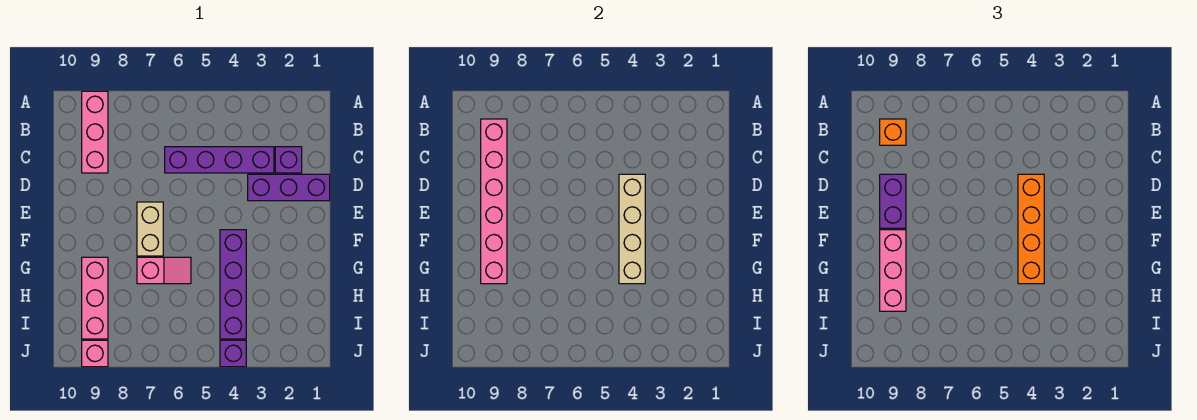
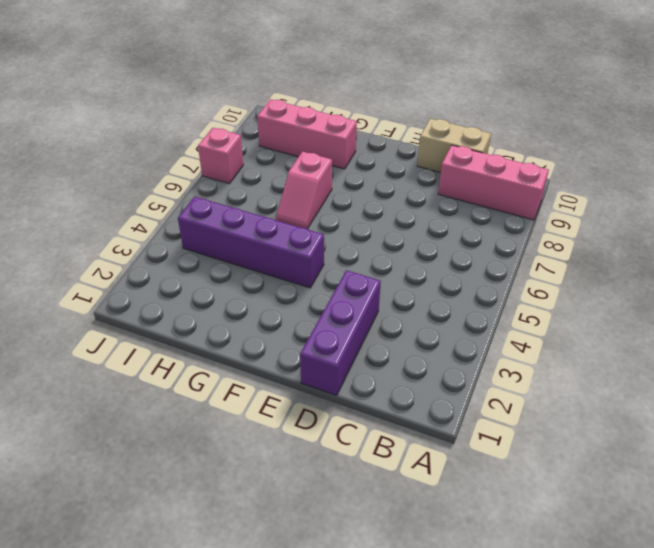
tan brick C10:D10 level 1 -> tan brick E7:F7 level 1
pink brick J7 level 1 -> pink brick J9 level 1
none -> purple brick C2 level 1
none -> purple brick C3:C6 level 1
none -> purple brick J4 level 1

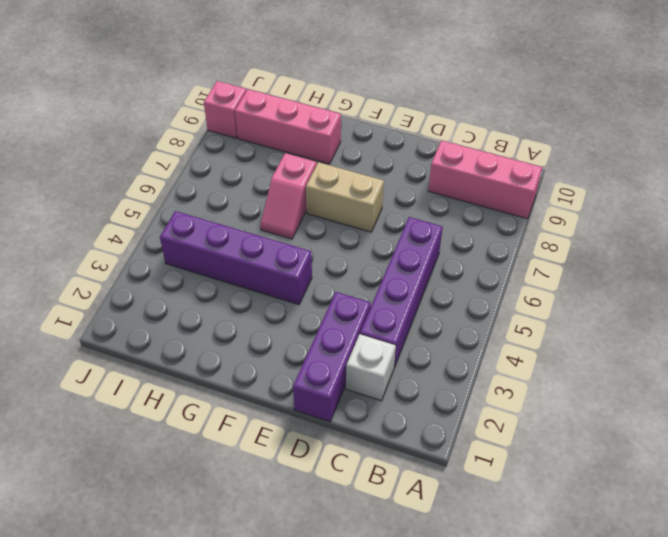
white brick C2 level 1 -> purple brick C2 level 1
none -> purple brick J4 level 1
none -> pink brick B9:G9 level 2
none -> tan brick D4:G4 level 2

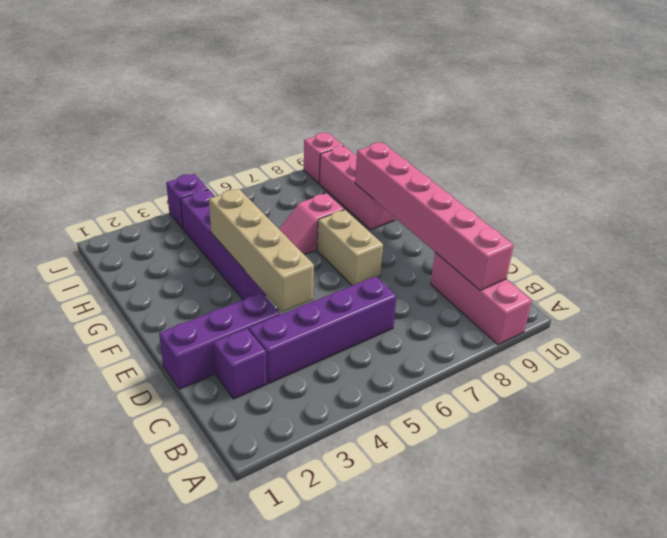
none -> orange brick B9 level 3
none -> orange brick D4:G4 level 3
none -> purple brick D9:E9 level 3

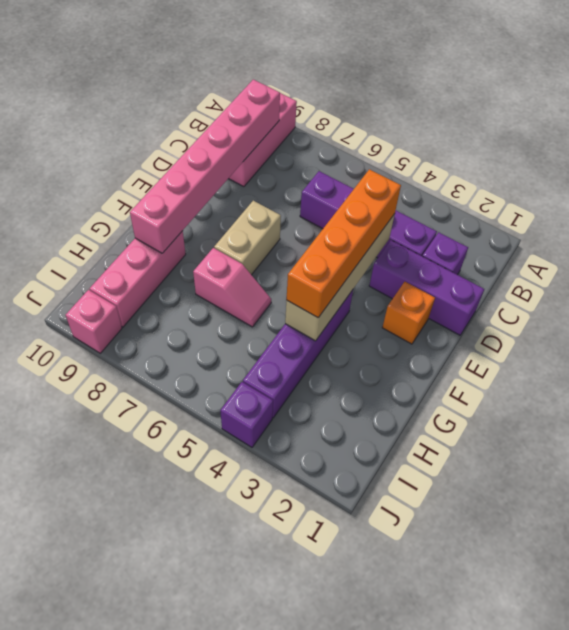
orange brick E2 level 1 -> orange brick B9 level 3
none -> purple brick D9:E9 level 3
none -> pink brick F9:H9 level 3

